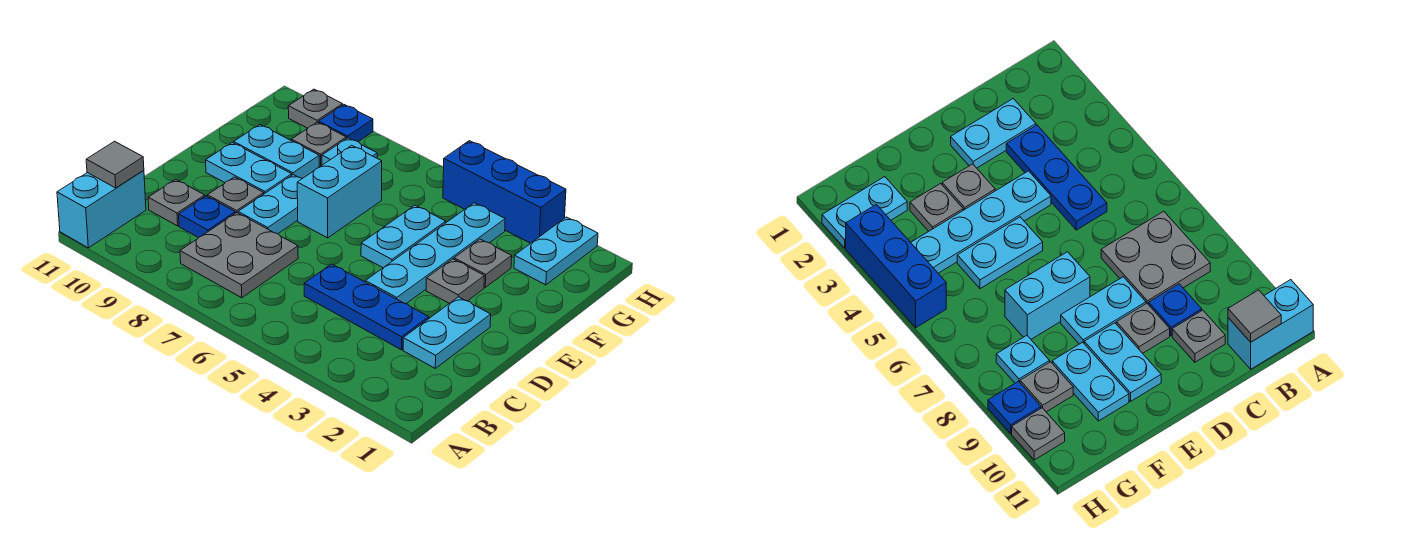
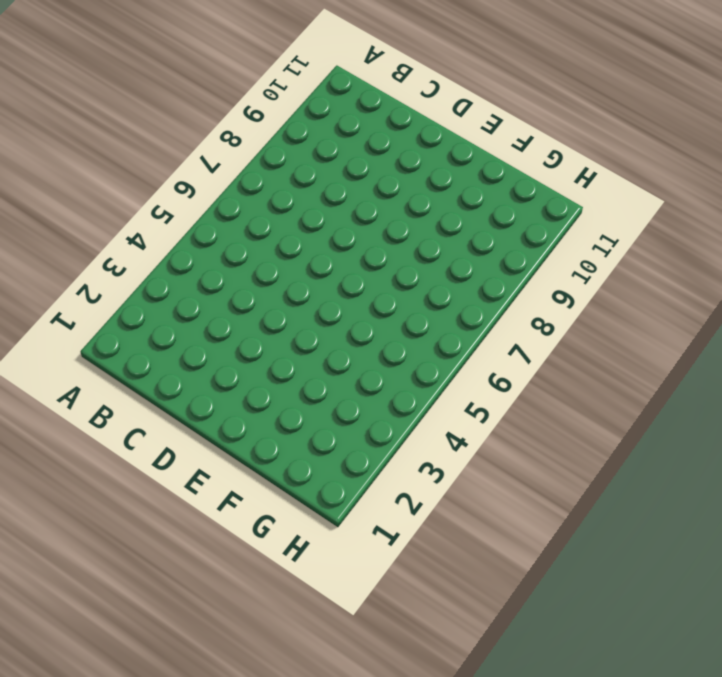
none -> cyan brick A11:B11 level 1
none -> grey plate B7:C8 level 1
none -> cyan plate C2:D2 level 1

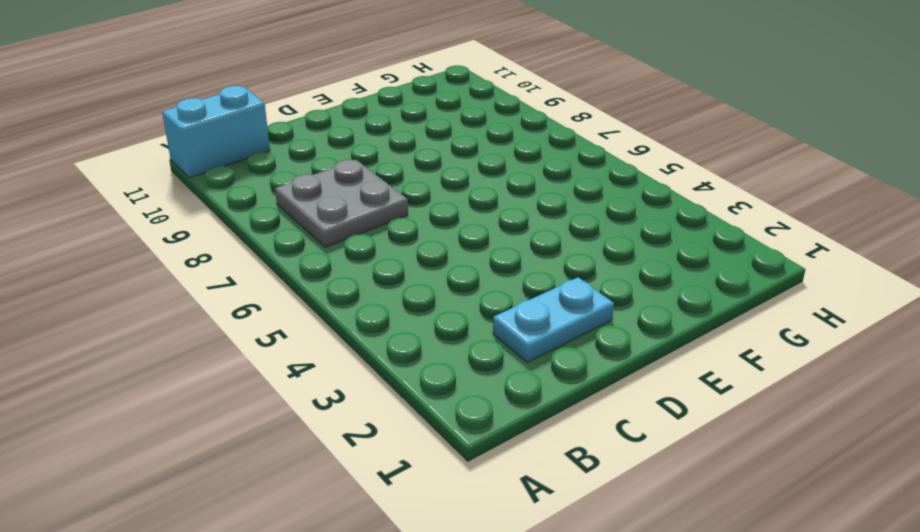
none -> blue plate C3:C5 level 1
none -> blue plate C9 level 1
none -> grey plate C10 level 1

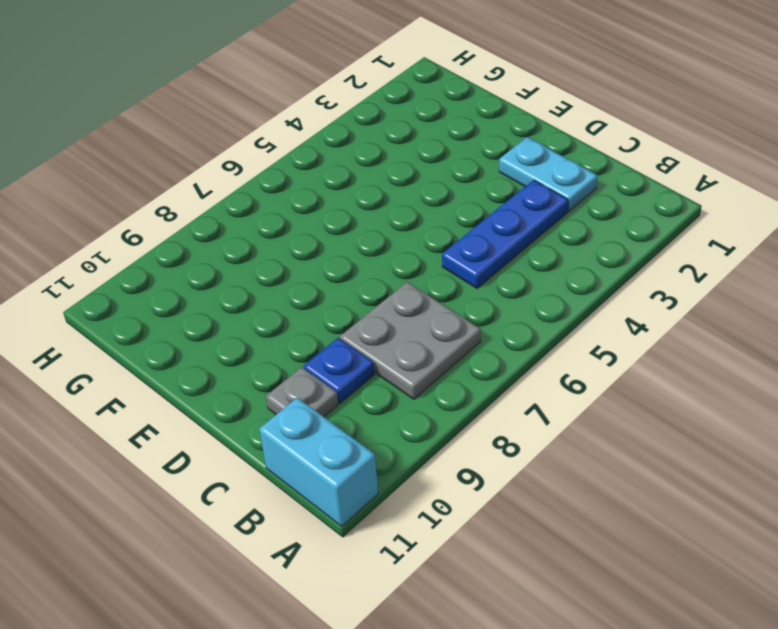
none -> cyan plate D4:G4 level 1
none -> cyan plate D8:E8 level 1
none -> grey plate D9 level 1

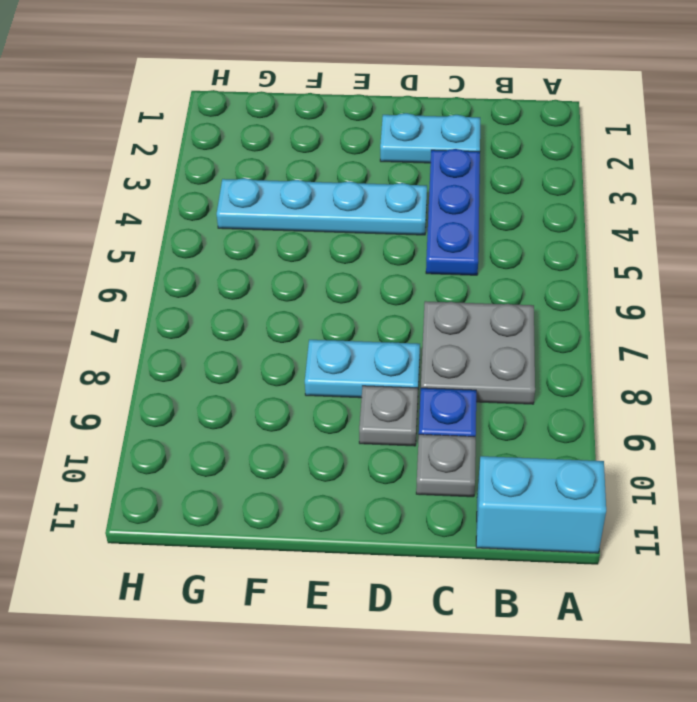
none -> grey plate E3 level 1
none -> cyan plate E5:F5 level 1
none -> cyan brick E7:F7 level 1

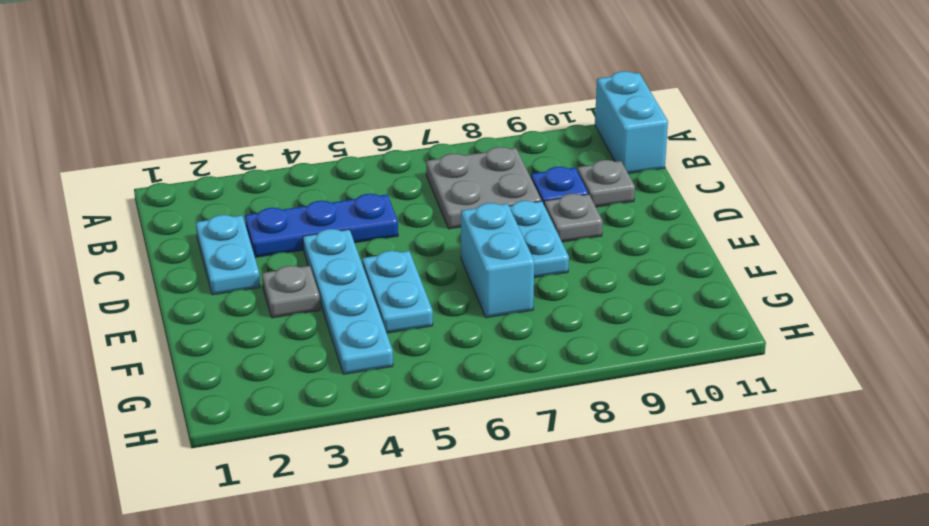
none -> cyan plate E9:E10 level 1
none -> grey plate F3 level 1
none -> cyan plate F9:F10 level 1

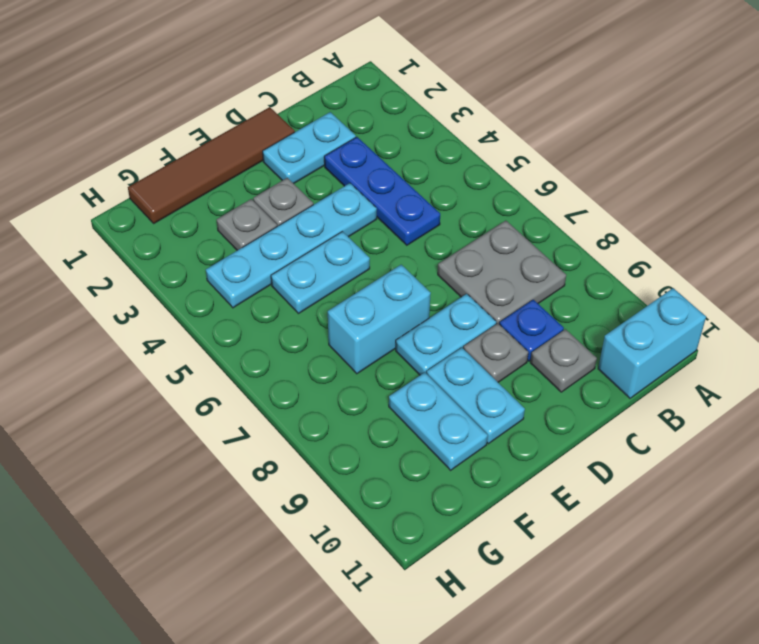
brown tile D1:G1 level 1 -> none
none -> cyan plate G2:H2 level 1
none -> cyan plate G8 level 1
none -> grey plate G9 level 1

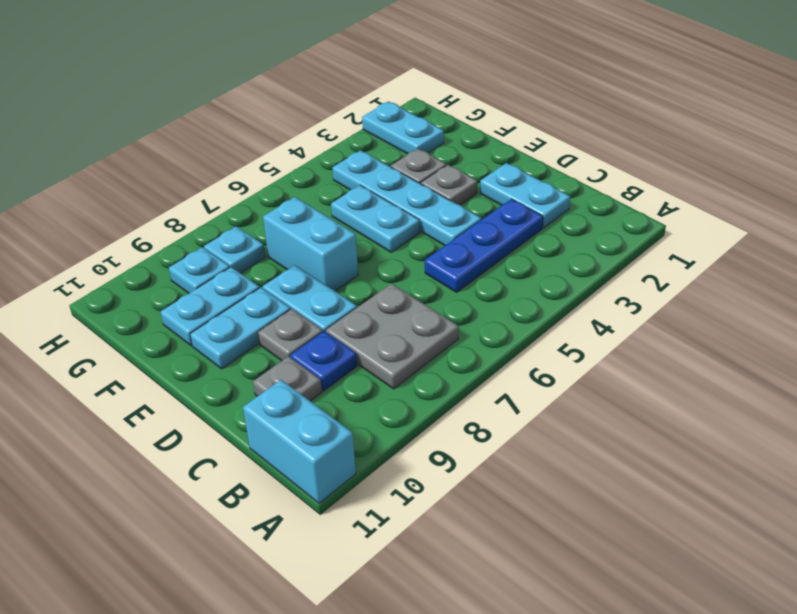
cyan plate G9 level 1 -> grey plate G9 level 1
none -> blue brick H3:H5 level 1
none -> blue plate H9 level 1
none -> grey plate H10 level 1

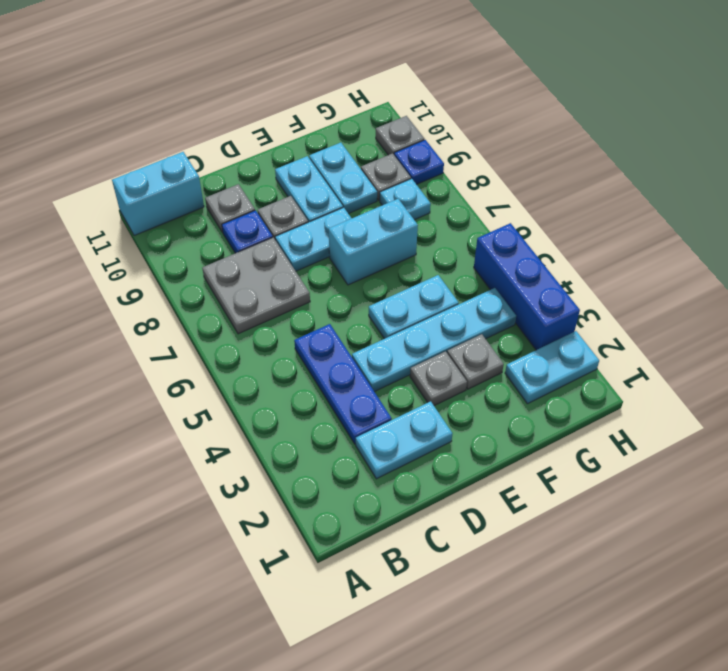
none -> grey tile B11 level 2

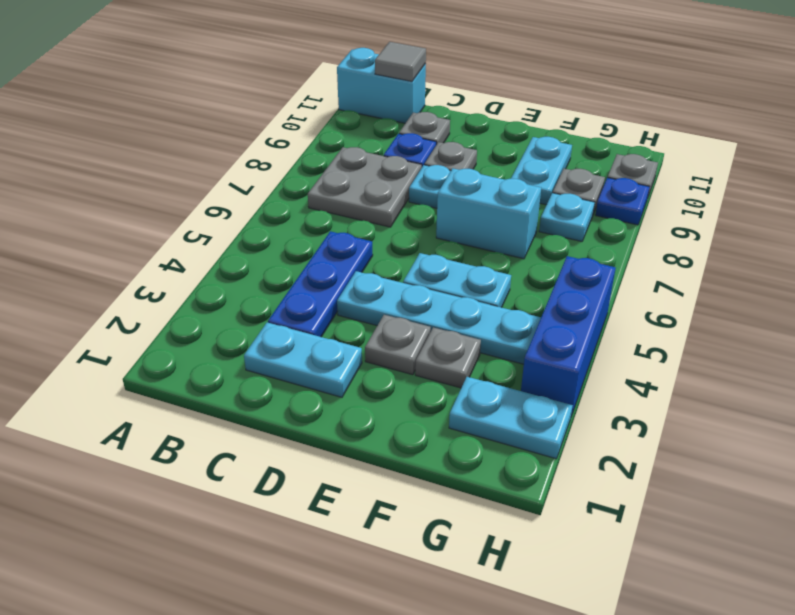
none -> cyan plate E9:E10 level 1

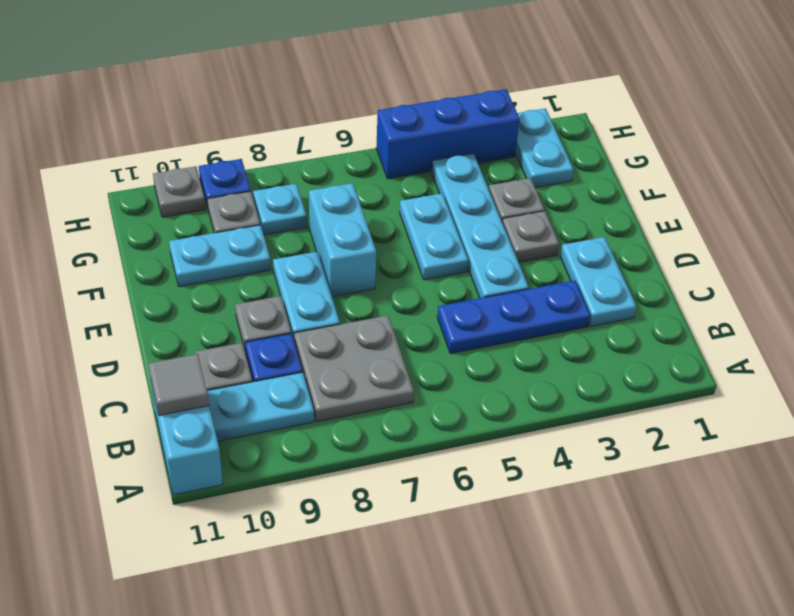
cyan plate B9:B10 level 1 -> cyan plate E9:E10 level 1

